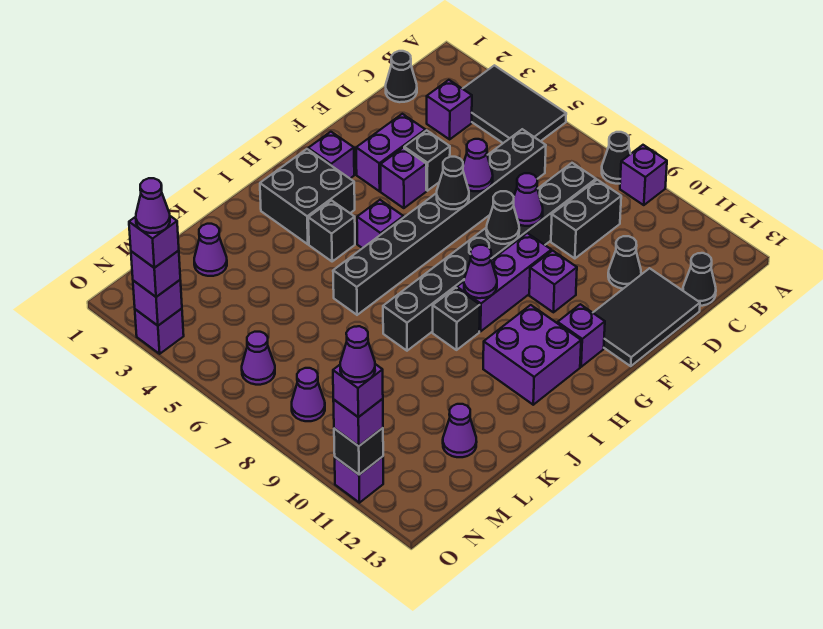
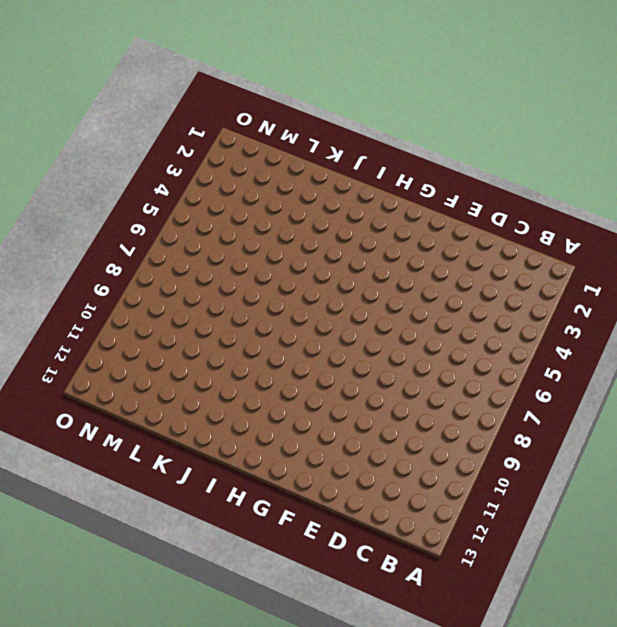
none -> black tile A3:B5 level 1
none -> black cone A8 level 1
none -> purple brick A9 level 1
none -> black cone C1 level 1

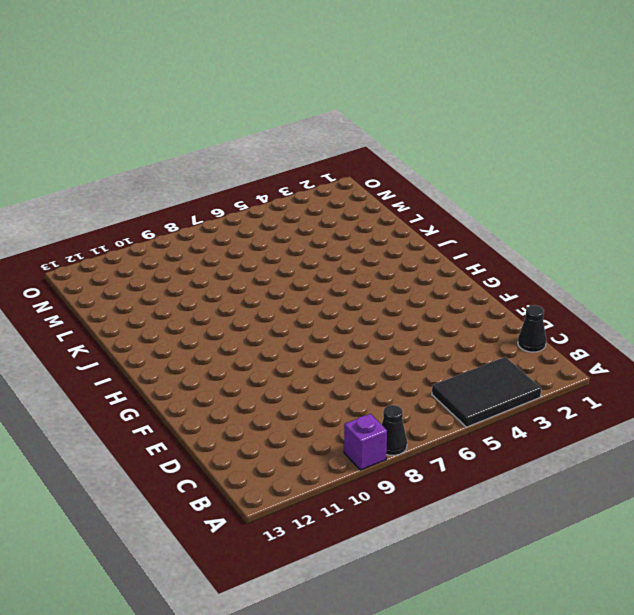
none -> purple brick C3 level 1
none -> black brick C6:J6 level 1
none -> black brick C8:J8 level 1
none -> black brick C9:D9 level 1

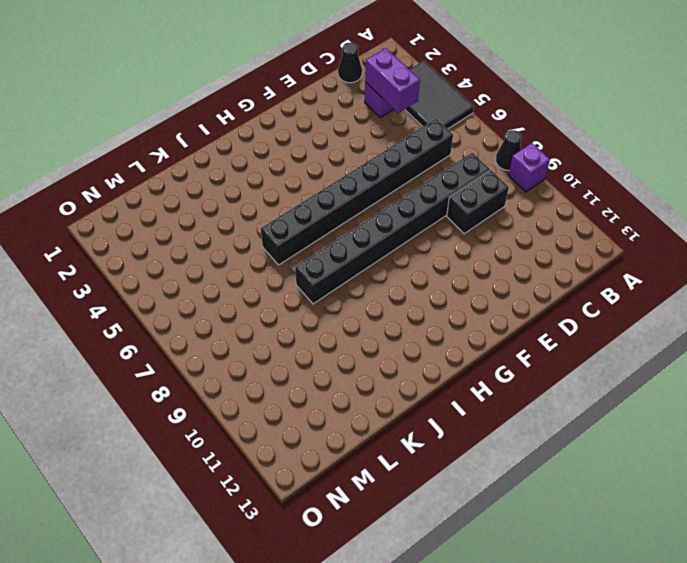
purple brick C3:C4 level 2 -> purple brick E3:F3 level 1
none -> black cone C13 level 1
none -> black cone D11 level 1
none -> black tile D12:F13 level 1
none -> black brick E4 level 1

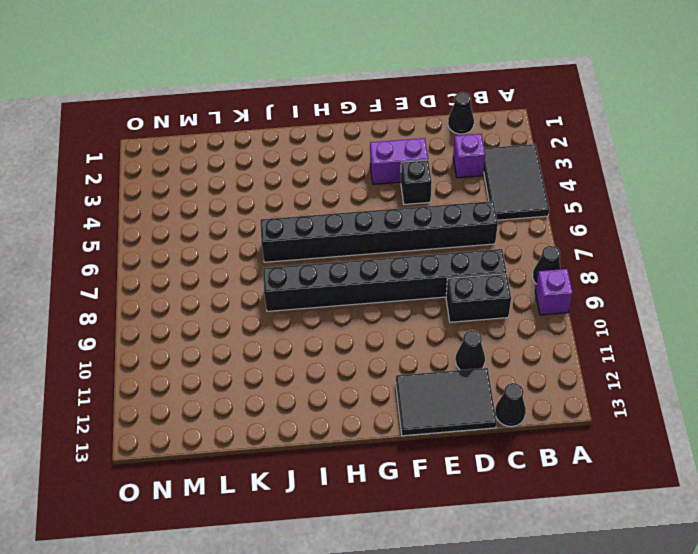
none -> purple brick F4 level 1
none -> purple brick F9:H9 level 1
none -> purple brick F10 level 1
none -> purple brick G2 level 1

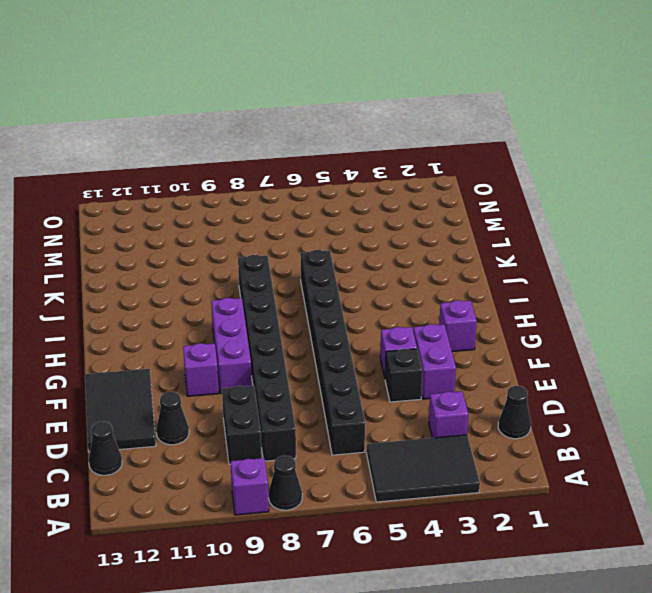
none -> purple brick G12 level 1
none -> black brick H2:I3 level 1
none -> purple brick H5 level 1
none -> purple brick H11:I12 level 1

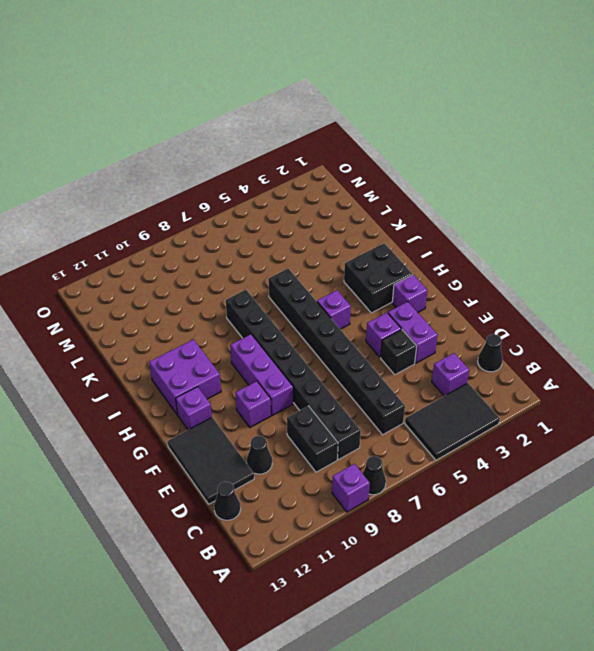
none -> black brick I4 level 1
none -> black brick I9 level 1
none -> purple cone L2 level 1
none -> purple cone L12 level 1

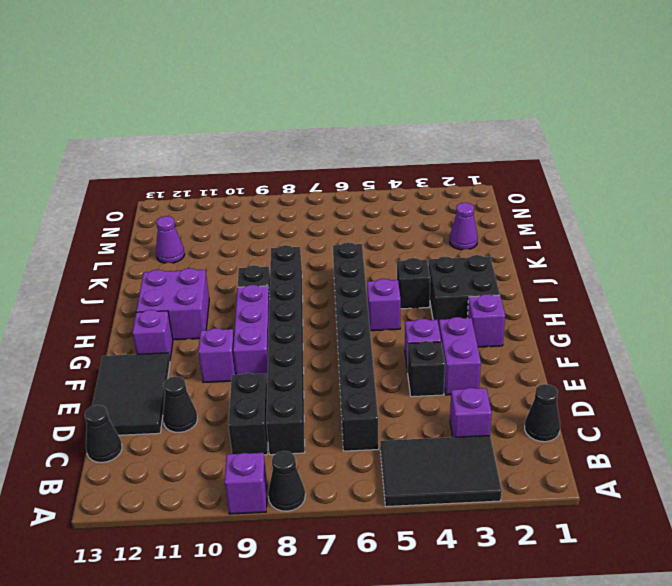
none -> purple cone N6 level 1
none -> purple cone N8 level 1
none -> purple brick O3 level 1
none -> purple brick O11 level 1

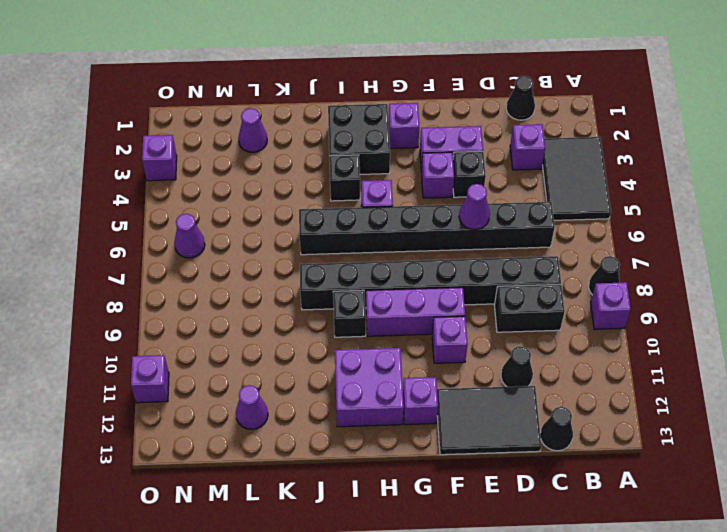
none -> purple cone N8 level 1
none -> purple cone E8 level 2
none -> black cone F6 level 2
none -> black cone F8 level 2

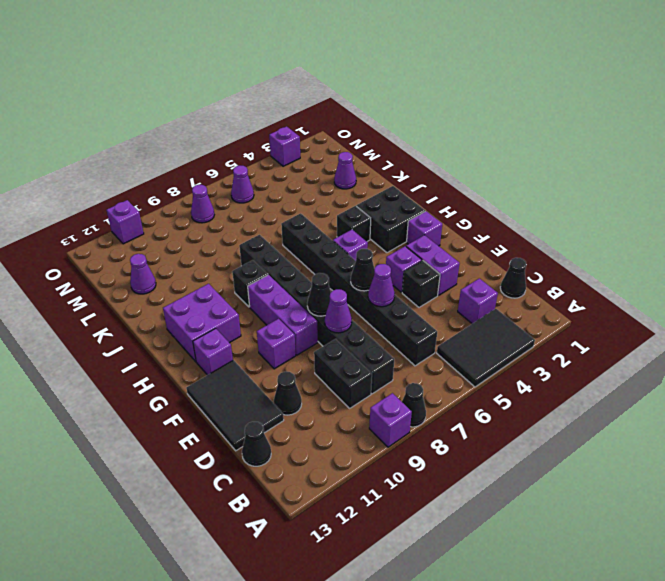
none -> purple cone H9 level 2
none -> purple brick O3 level 2
none -> black brick O11 level 2
none -> purple brick O3 level 3

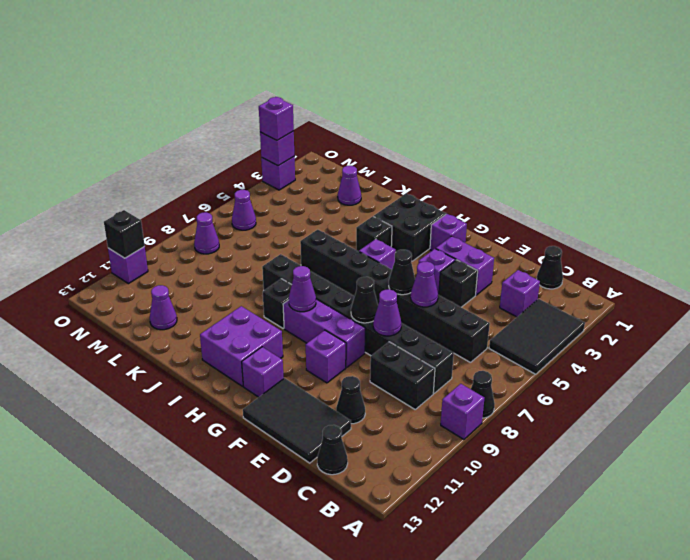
none -> purple brick O11 level 3
none -> purple brick O3 level 4
none -> purple brick O11 level 4
none -> purple cone O3 level 5

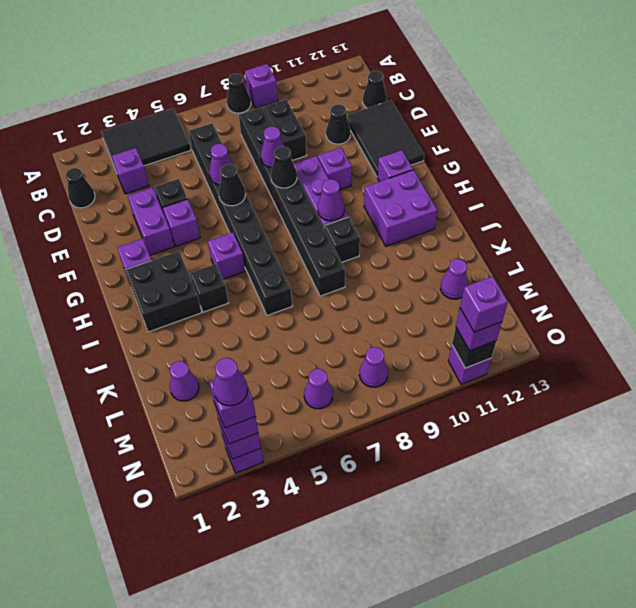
none -> purple cone O11 level 5

